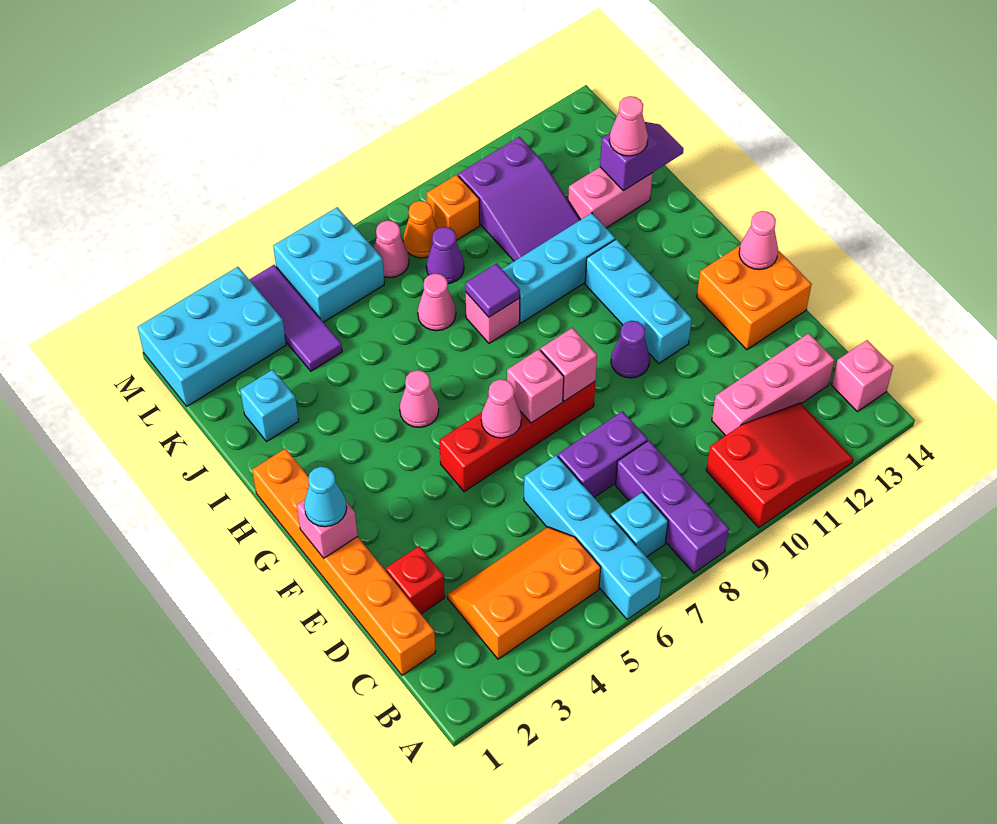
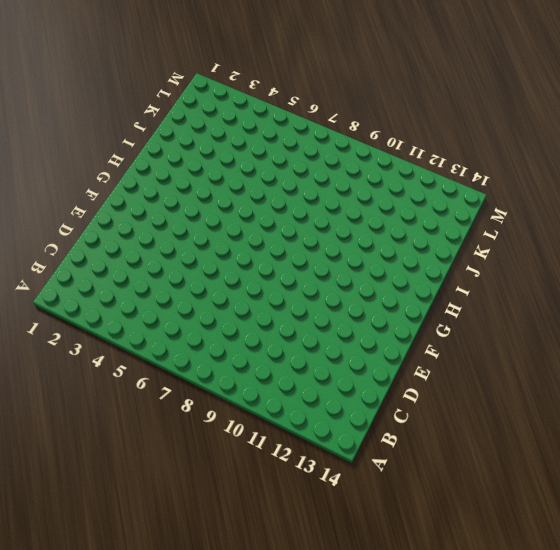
none -> cyan brick A6:D6 level 1
none -> purple brick A8:C8 level 1
none -> red slope A10:B12 level 1 top 10
none -> orange slope B3:C5 level 1 top B

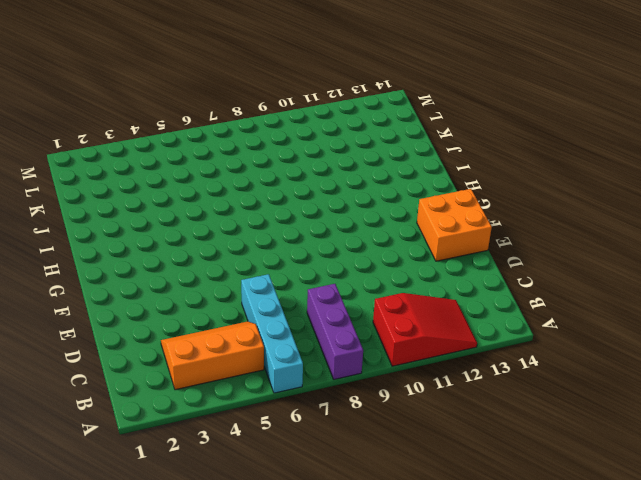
none -> cyan brick B7 level 1
none -> pink brick B14 level 1
none -> orange brick C1:H1 level 1
none -> pink brick C11:C13 level 1

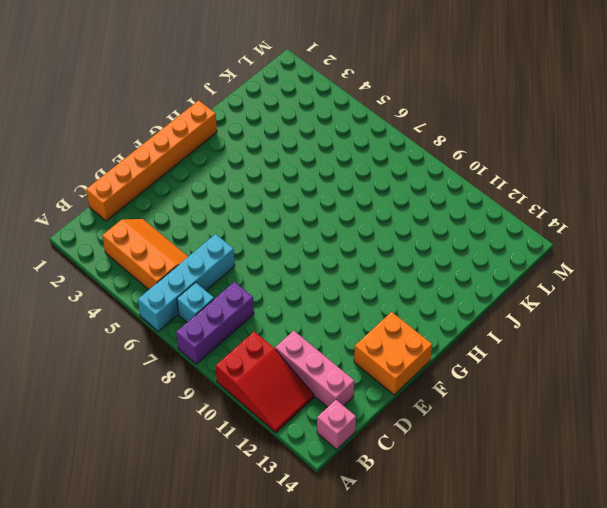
none -> red brick D2 level 1
none -> purple brick D7:D8 level 1
none -> red brick F5:F8 level 1
none -> purple cone F10 level 1

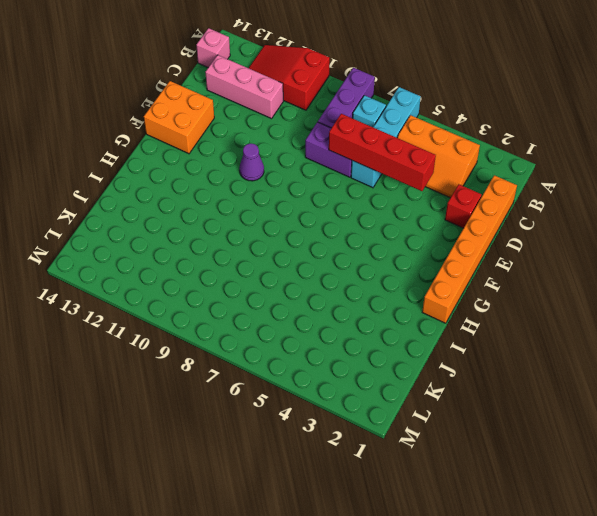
red brick D4:D7 level 2 -> red brick F5:F8 level 1
none -> cyan brick F11:H11 level 1
none -> pink cone H5 level 1
none -> pink brick I8 level 1
none -> cyan brick I9:I11 level 1

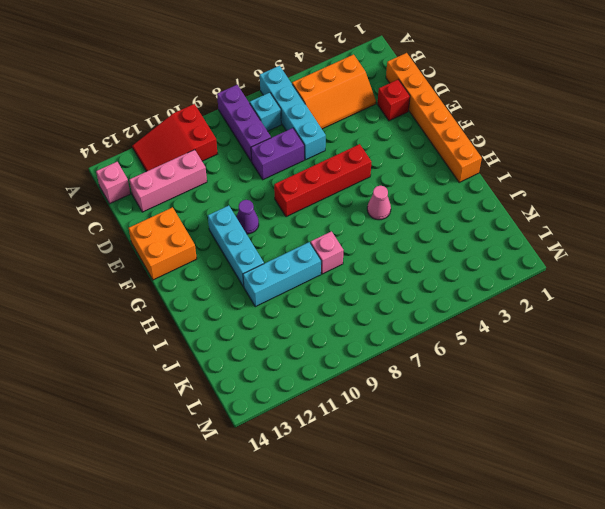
none -> cyan brick J2 level 1
none -> pink cone J7 level 1
none -> purple slope J10:L11 level 1 top L
none -> pink brick J12:J13 level 1

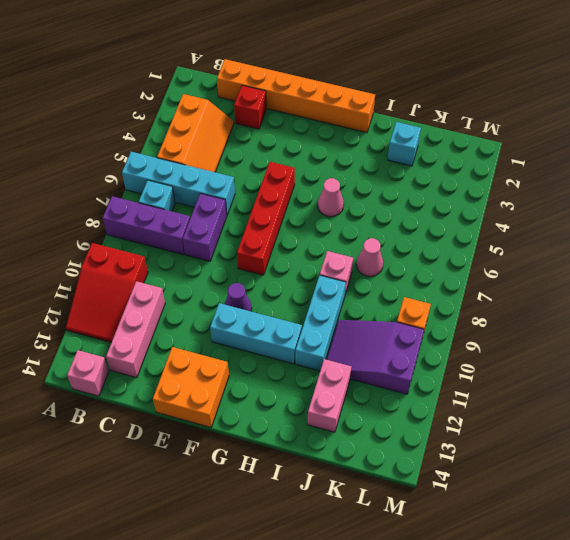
none -> purple tile K4:M4 level 1
none -> purple cone K8 level 1
none -> cyan brick L1:M3 level 1
none -> cyan brick L5:M6 level 1

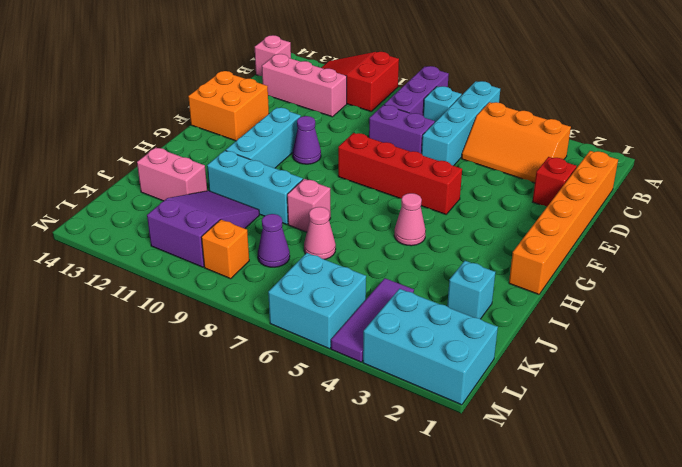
none -> pink cone L7 level 1
none -> orange cone L8 level 1
none -> pink brick F1 level 2
none -> pink cone F6 level 2

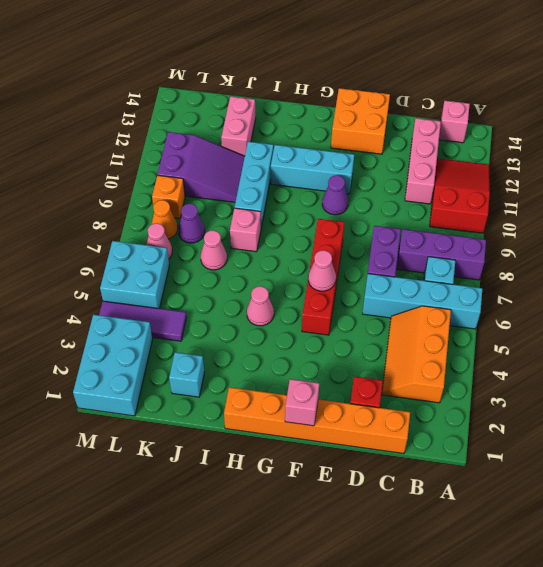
none -> pink brick F7 level 2
none -> pink brick F8 level 2
none -> pink cone F14 level 2
none -> purple tile I8 level 2

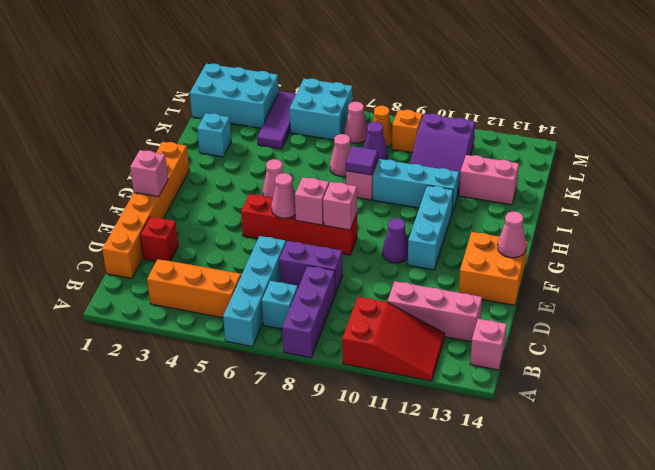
none -> purple slope J13:J14 level 2 top 13
none -> cyan cone F1 level 3
none -> pink cone J13 level 3

